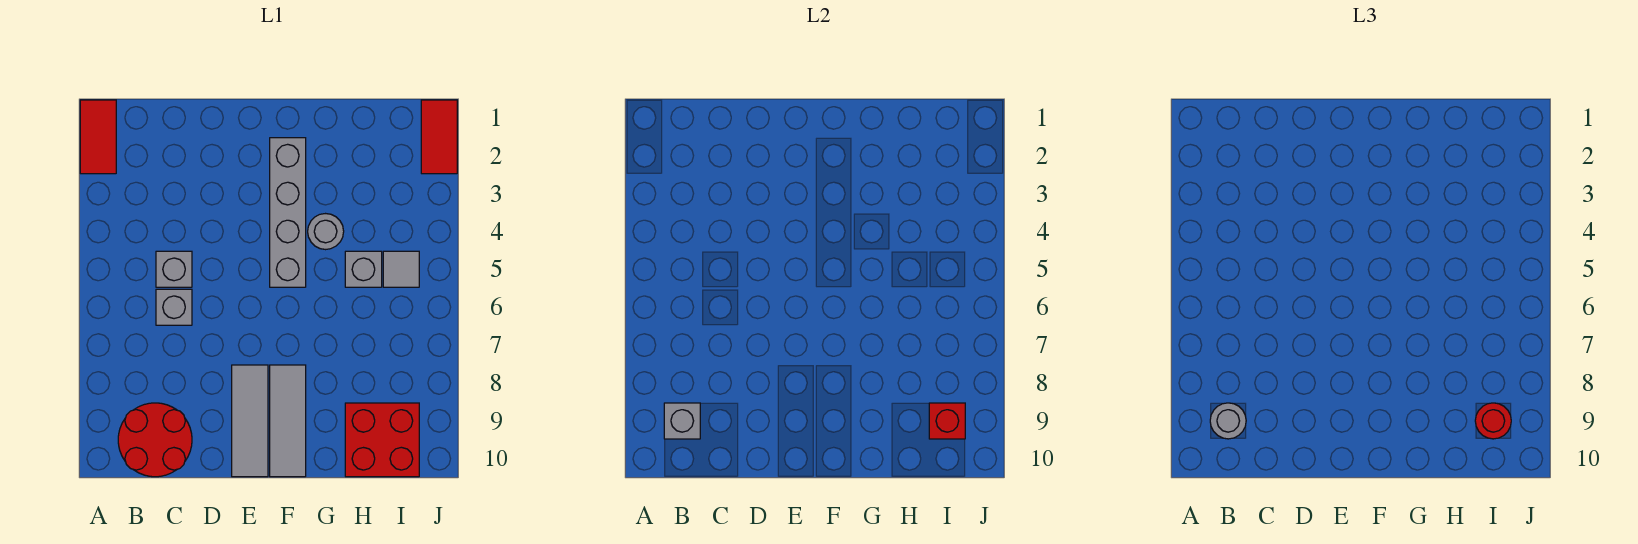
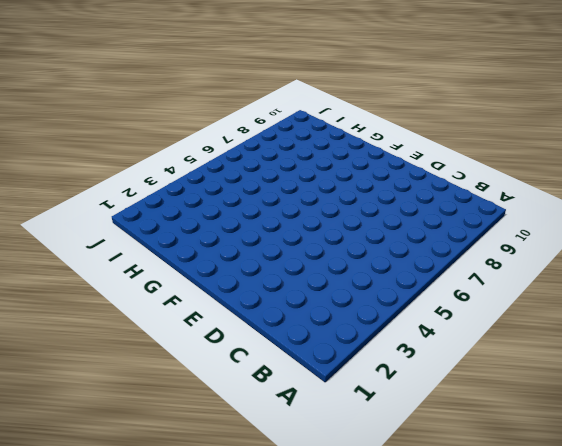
none -> red tile A1:A2 level 1
none -> red round brick B9:C10 level 1
none -> grey brick C5 level 1

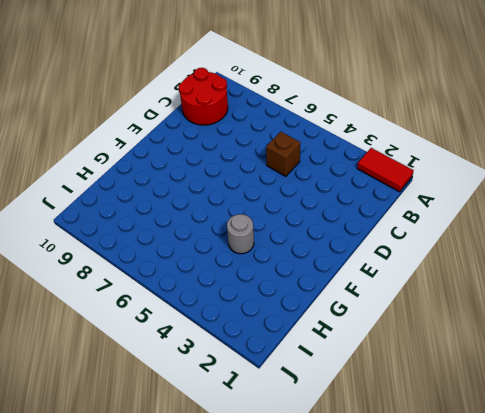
brown brick C5 level 1 -> grey brick C5 level 1
none -> grey brick C6 level 1
none -> grey tile E8:E10 level 1
none -> grey brick F2:F5 level 1

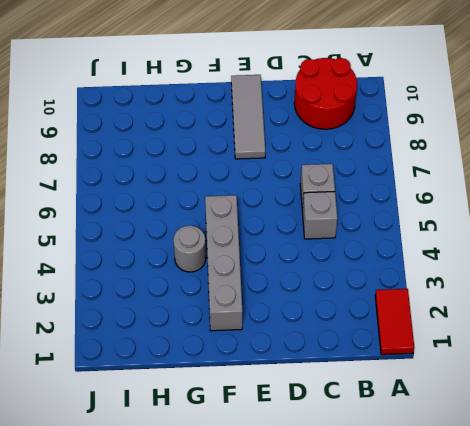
none -> grey tile F8:F10 level 1
none -> grey brick H5 level 1
none -> red brick H9:I10 level 1

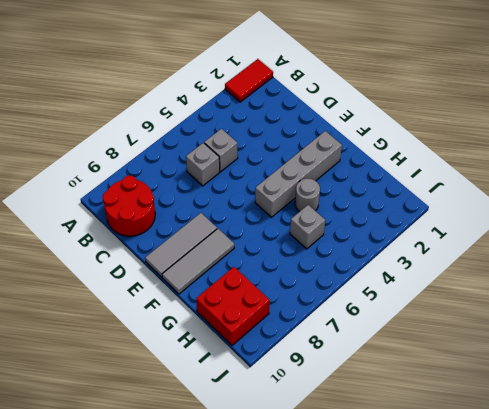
none -> grey tile I5 level 1
none -> red tile J1:J2 level 1
none -> grey brick B9 level 2

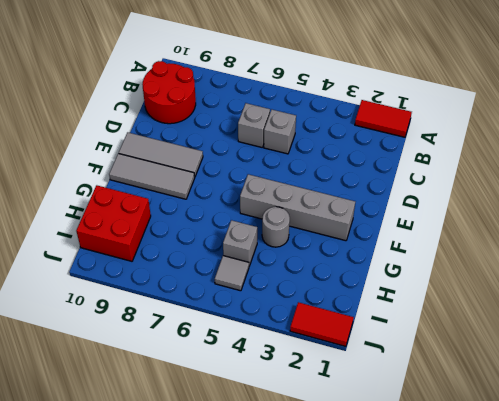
none -> grey brick B9 level 2
none -> red brick I9 level 2
none -> grey round brick B9 level 3

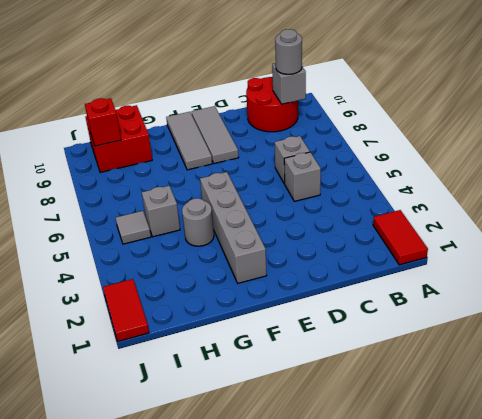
none -> red round brick I9 level 3

